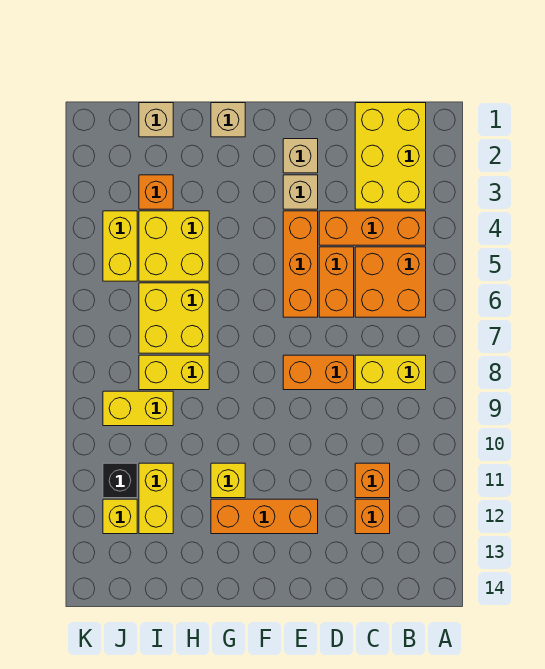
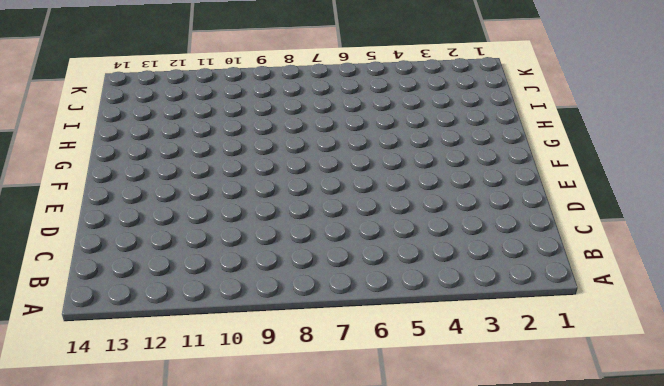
none -> yellow brick B1:C3 level 1
none -> orange brick B4:D4 level 1
none -> orange brick B5:C6 level 1

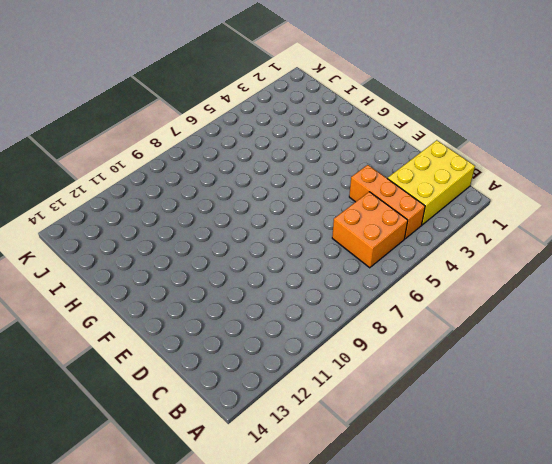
none -> yellow brick B8:C8 level 1
none -> orange brick C11 level 1
none -> orange brick C12 level 1

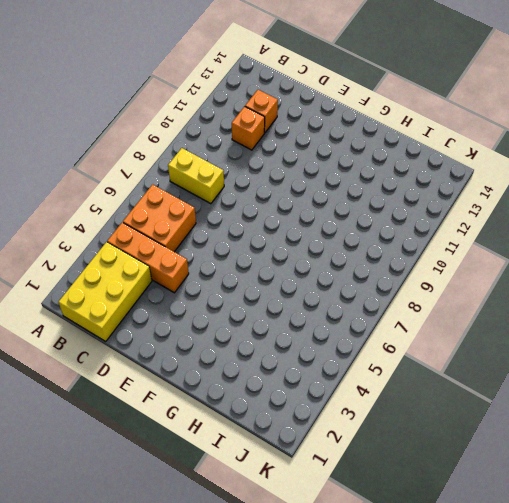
none -> orange brick D5:D6 level 1
none -> orange brick D8:E8 level 1
none -> tan brick E2 level 1

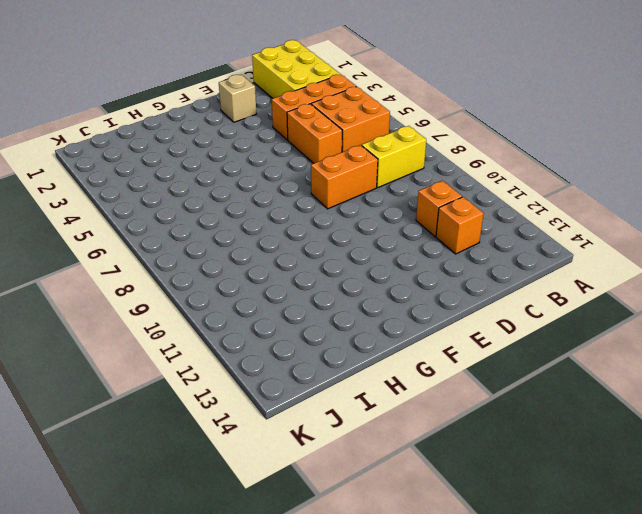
none -> tan brick E3 level 1
none -> orange brick E4:E6 level 1
none -> orange brick E12:G12 level 1

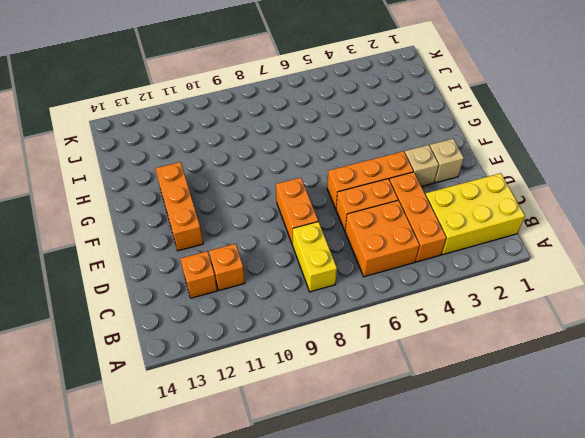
none -> tan brick G1 level 1
none -> yellow brick G11 level 1
none -> yellow brick H4:I5 level 1

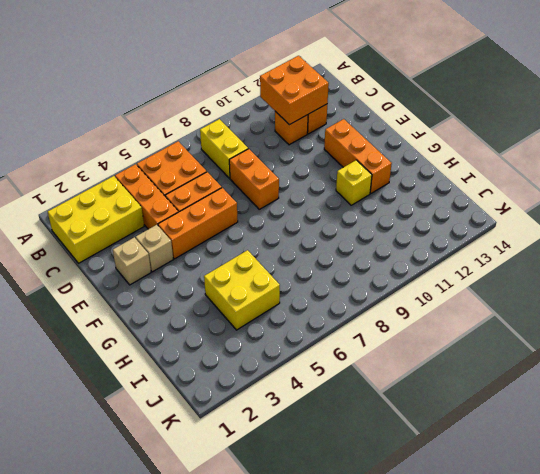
orange brick B11:C12 level 2 -> none
none -> tan brick G1 level 1
none -> yellow brick H6:I7 level 1
none -> yellow brick H8:I8 level 1

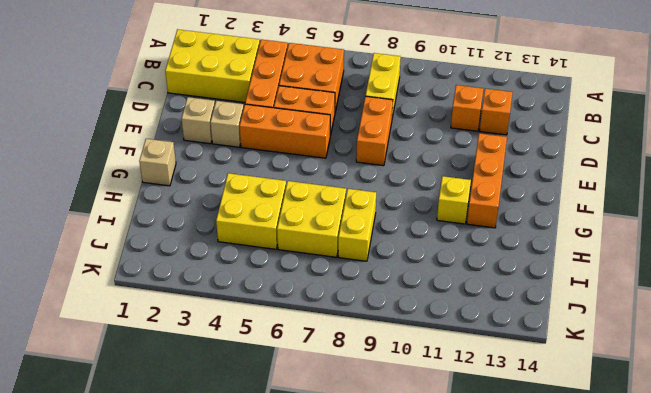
none -> tan brick I1 level 1
none -> orange brick I3 level 1
none -> yellow brick I9:J9 level 1

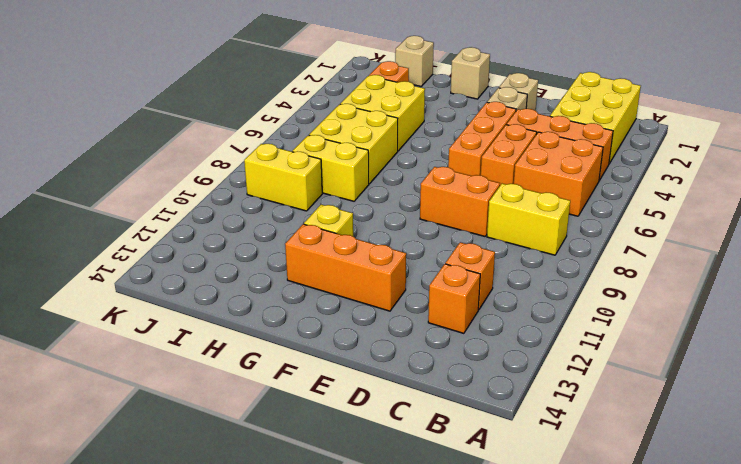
none -> yellow brick I11:I12 level 1
none -> yellow brick J4:J5 level 1
none -> black brick J11 level 1

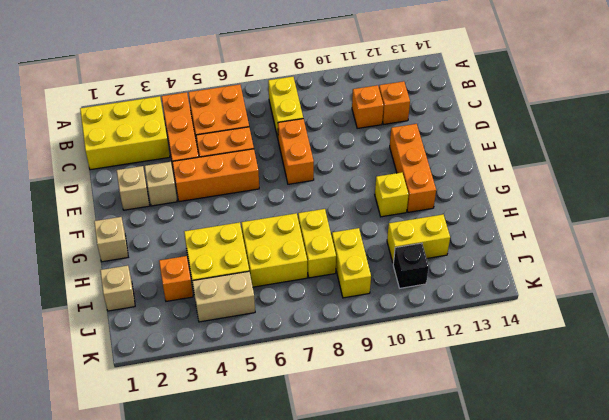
tan brick J4:J5 level 1 -> yellow brick J4:J5 level 1
none -> yellow brick J12 level 1

